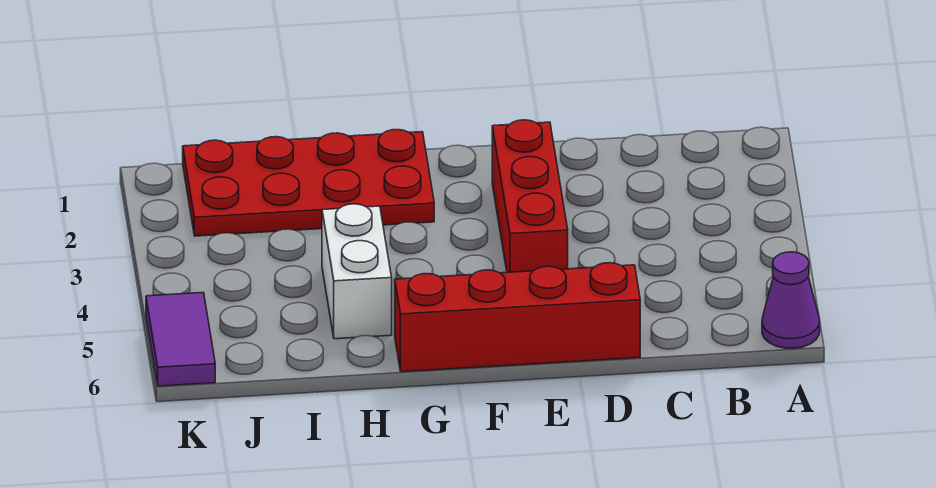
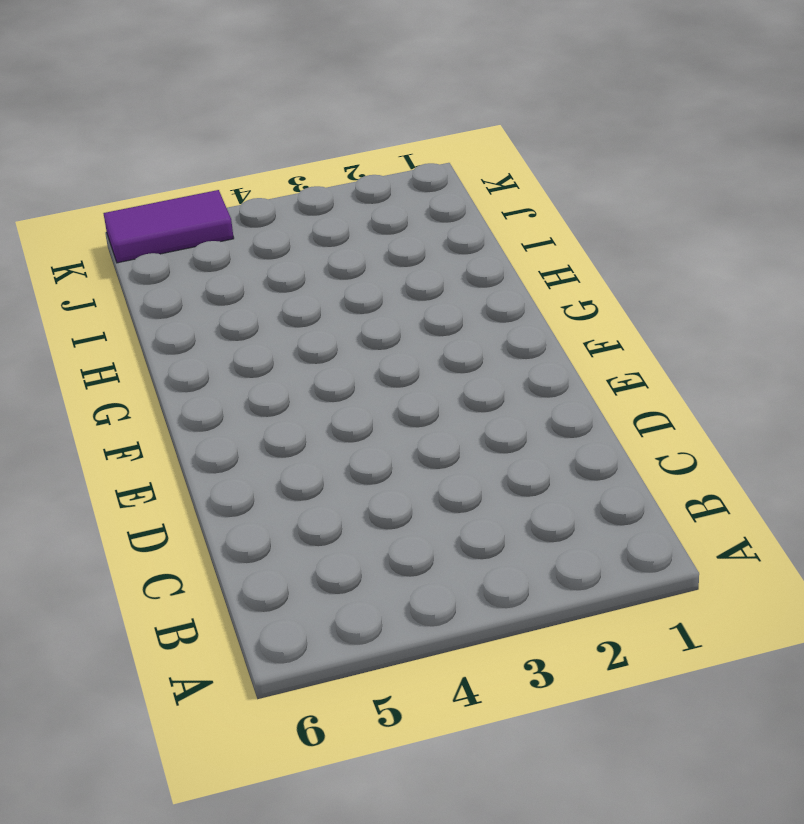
none -> purple cone A6 level 1
none -> red brick D6:G6 level 1

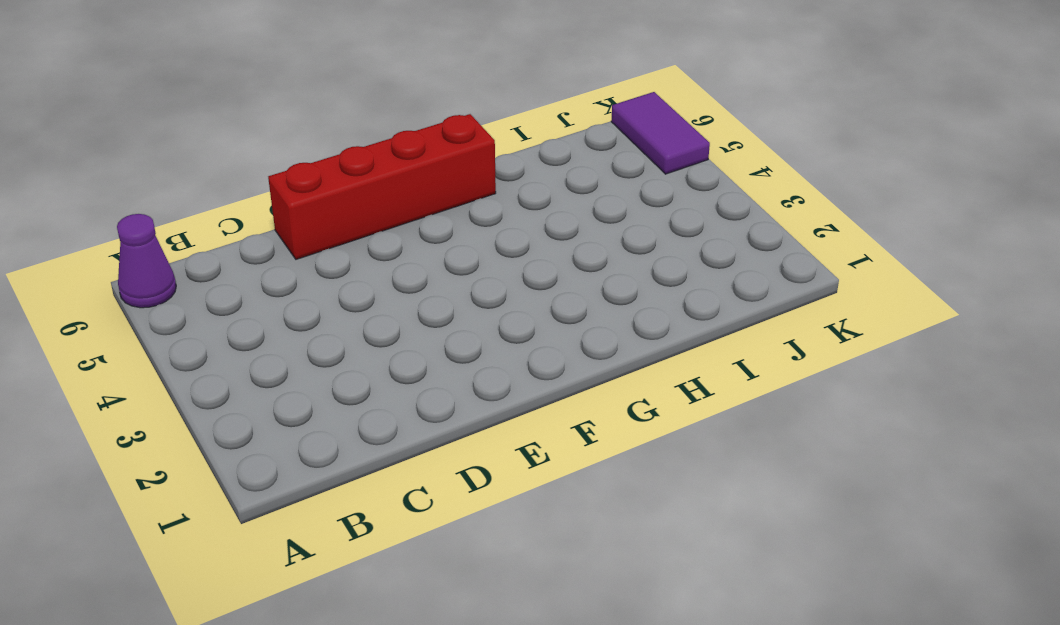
none -> red brick E2:E4 level 1
none -> red plate G1:J2 level 1

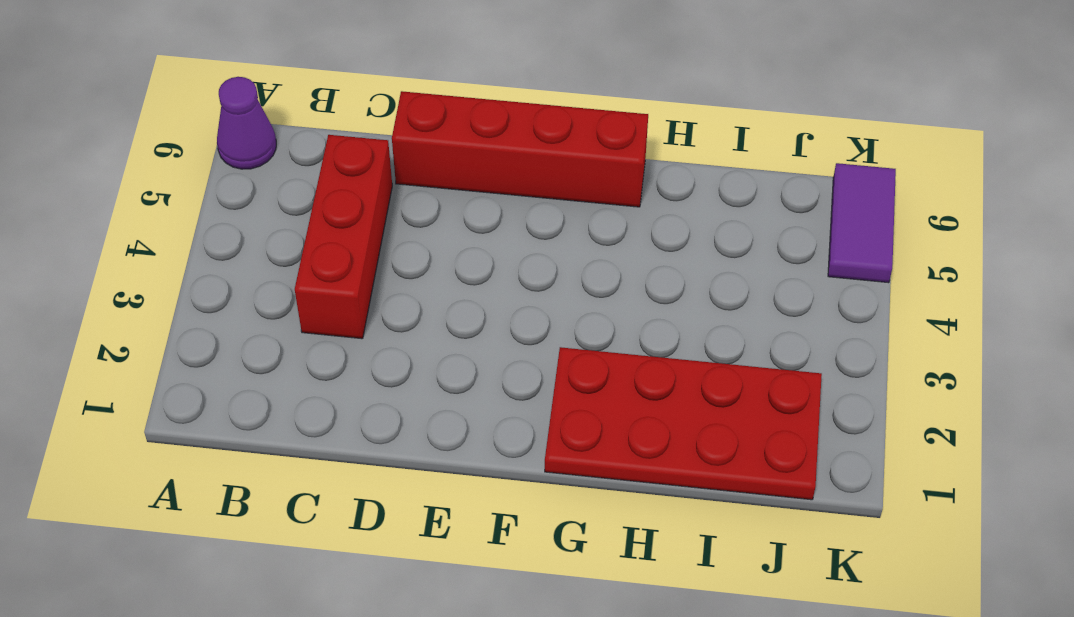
red brick C3:C5 level 1 -> red brick E2:E4 level 1
none -> white brick H4:H5 level 1

